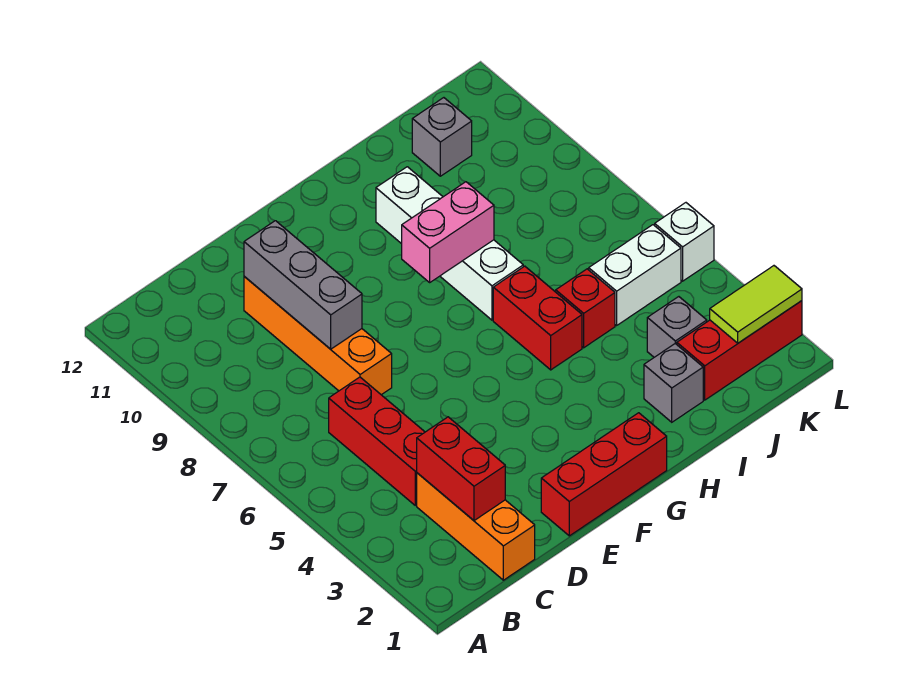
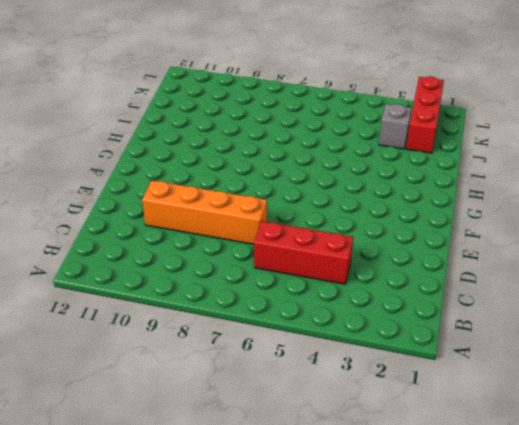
none -> orange brick C1:C3 level 1
none -> red brick E1:G1 level 1
none -> red brick H5:H6 level 1

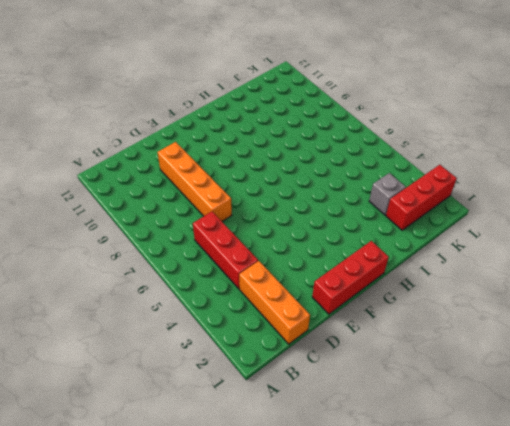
none -> red brick H5:H6 level 1
none -> white brick H7:H10 level 1
none -> grey brick I2 level 1

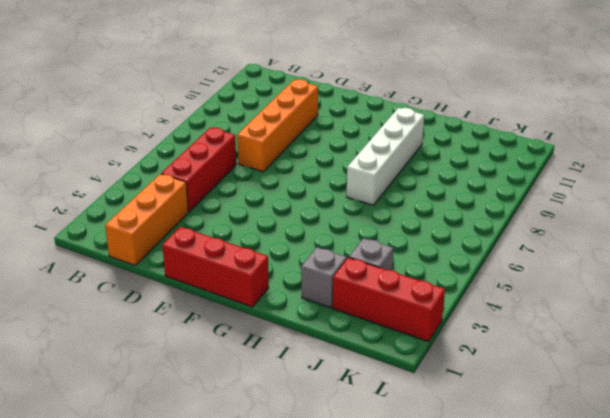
none -> red brick H5:H6 level 1
none -> red brick I5 level 1
none -> white brick J5:K5 level 1

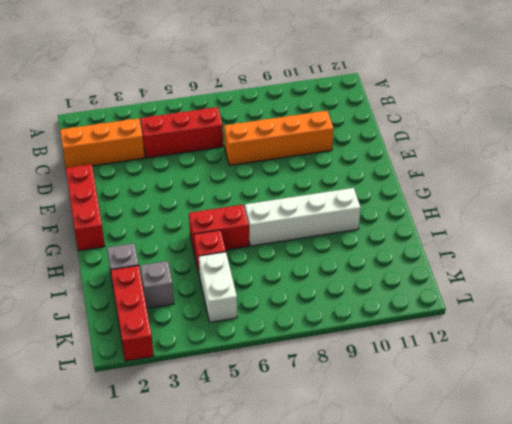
none -> grey brick J11 level 1
none -> white brick L5 level 1
none -> red brick C2:C3 level 2

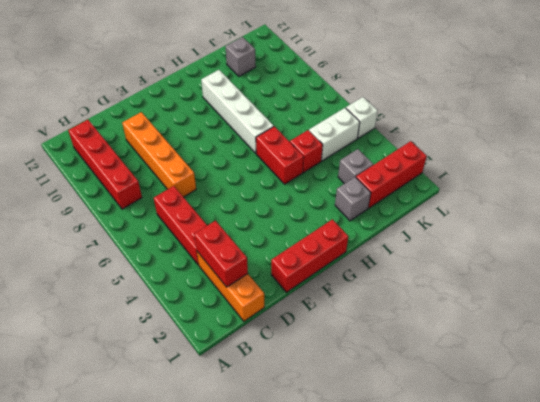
red brick B8:B11 level 1 -> none
none -> grey brick D8:D10 level 2
none -> pink brick G8:H8 level 2
none -> lime tile K2:L2 level 2

